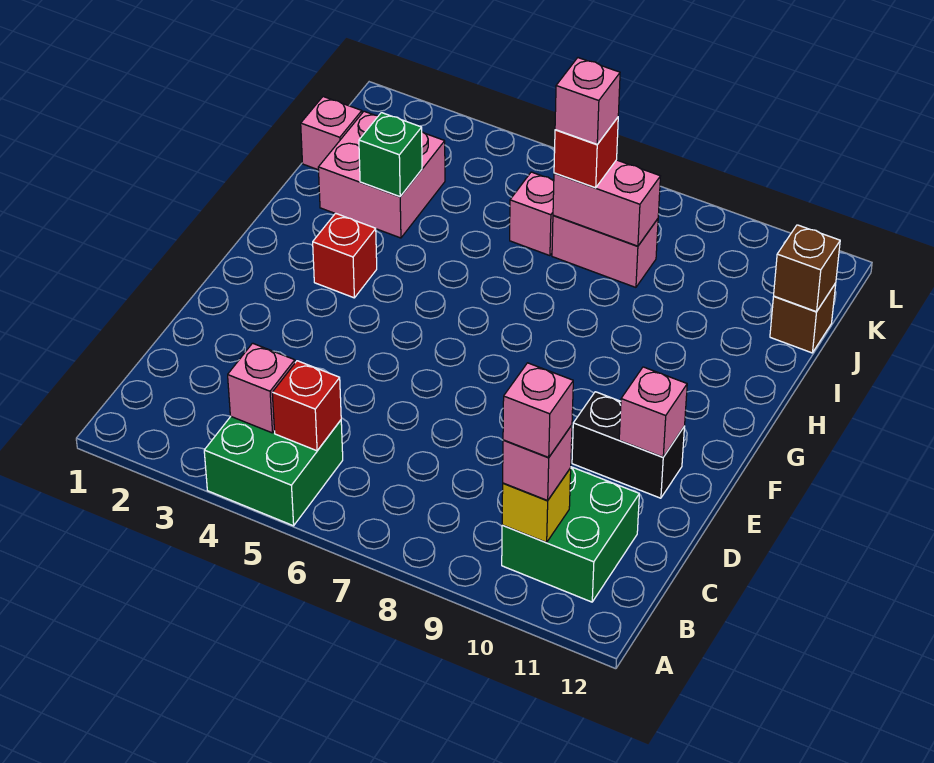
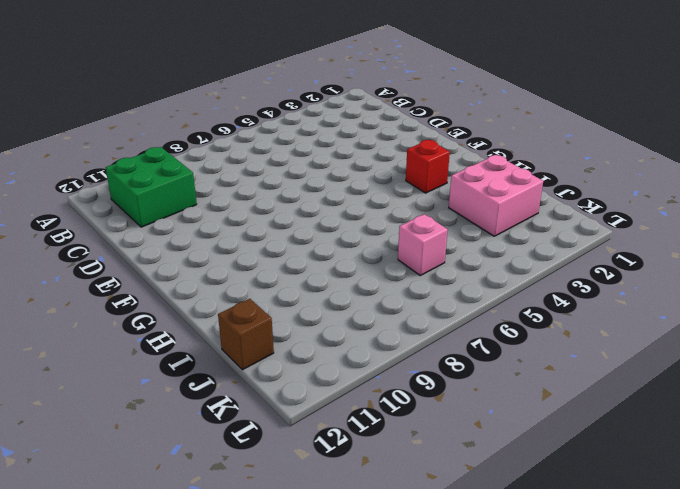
none -> green brick A4:B5 level 1
none -> black brick E10:E11 level 1
none -> pink brick J1 level 1

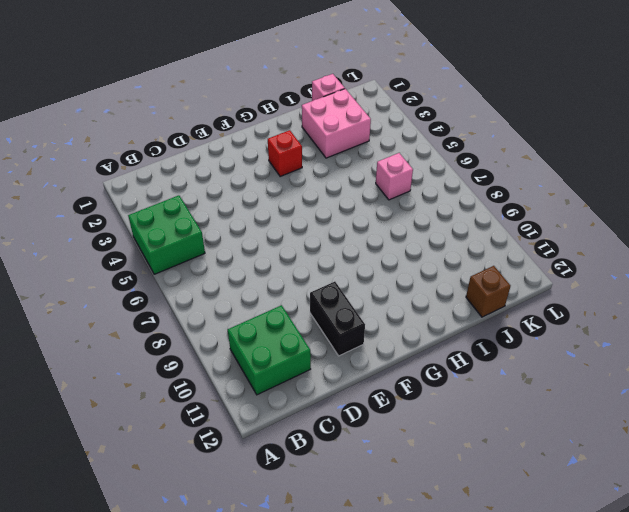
none -> pink brick J7:J8 level 1
none -> pink brick B4 level 2
none -> red brick B5 level 2

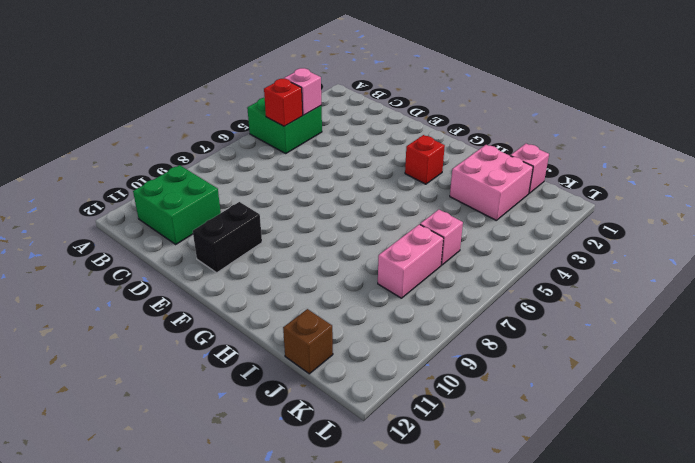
none -> yellow brick B10 level 2
none -> pink brick E11 level 2
none -> green brick I3 level 2

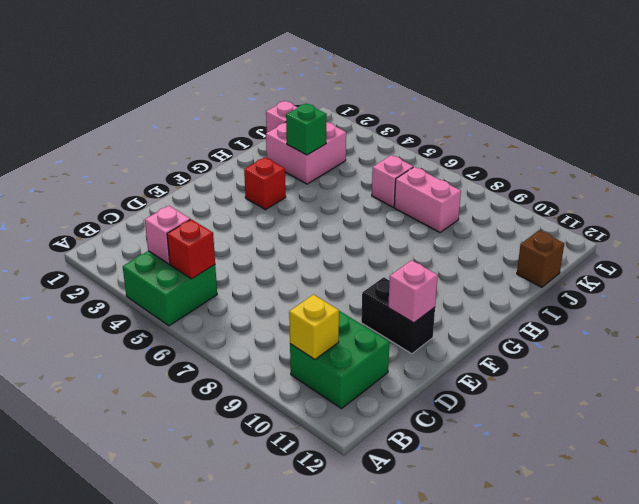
none -> pink brick J7:J8 level 2
none -> brown brick J12 level 2
none -> pink brick B10 level 3

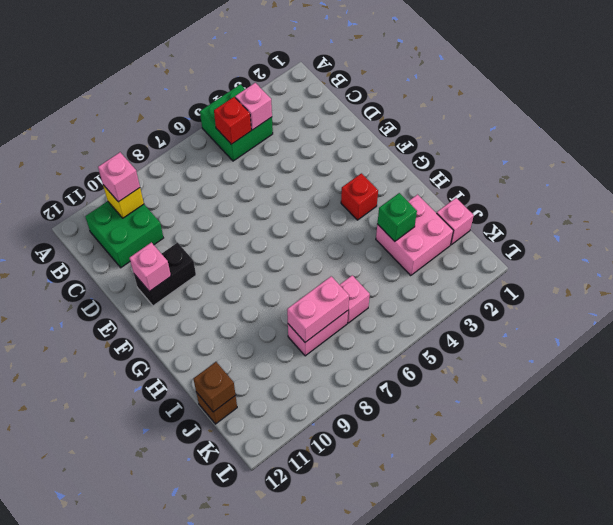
none -> red brick J7 level 3
none -> pink brick B10 level 4
none -> pink brick J7 level 4

